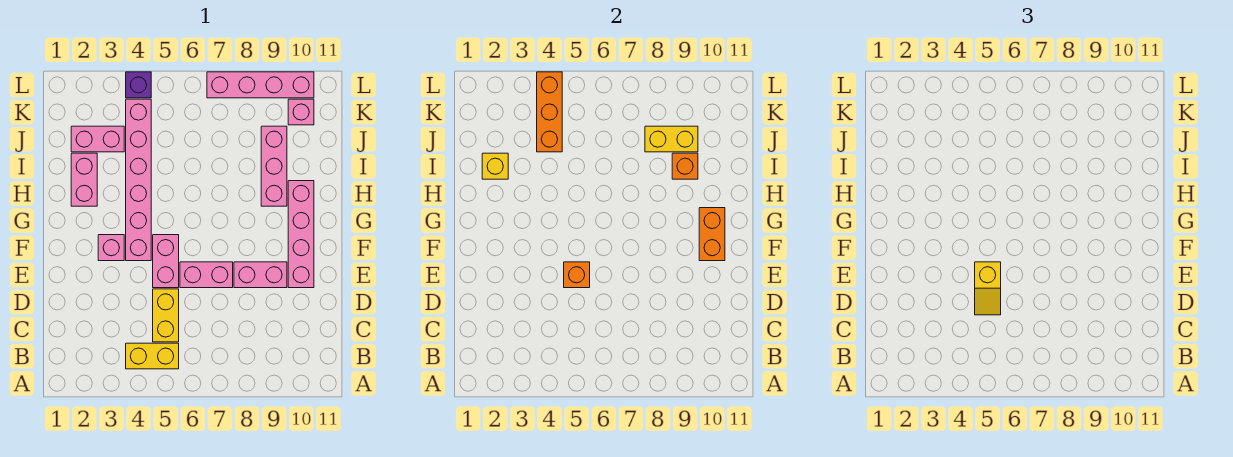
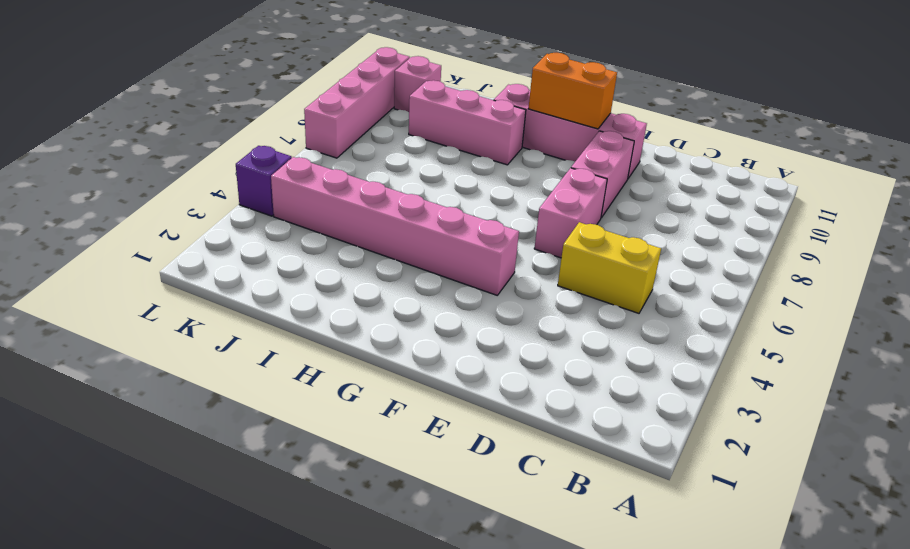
none -> yellow brick B4:B5 level 1
none -> pink brick E5:F5 level 1
none -> pink brick F3 level 1

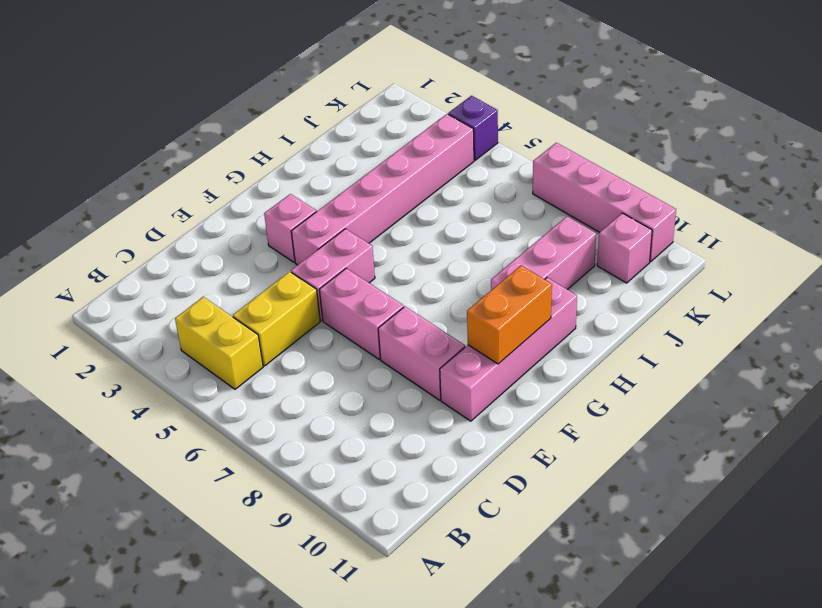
none -> pink brick H2:I2 level 1
none -> pink brick J2:J3 level 1
none -> orange brick E5 level 2

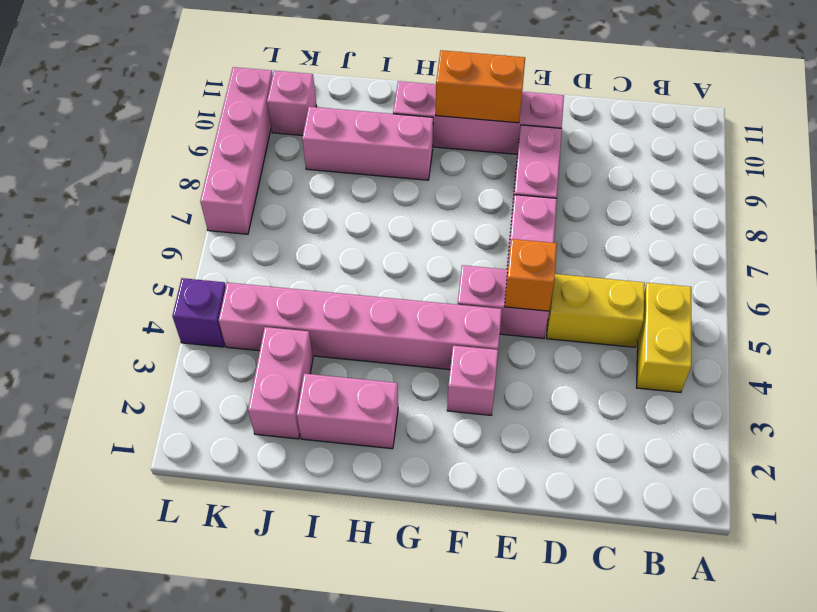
none -> yellow brick I2 level 2
none -> orange brick I9 level 2
none -> orange brick J4:L4 level 2

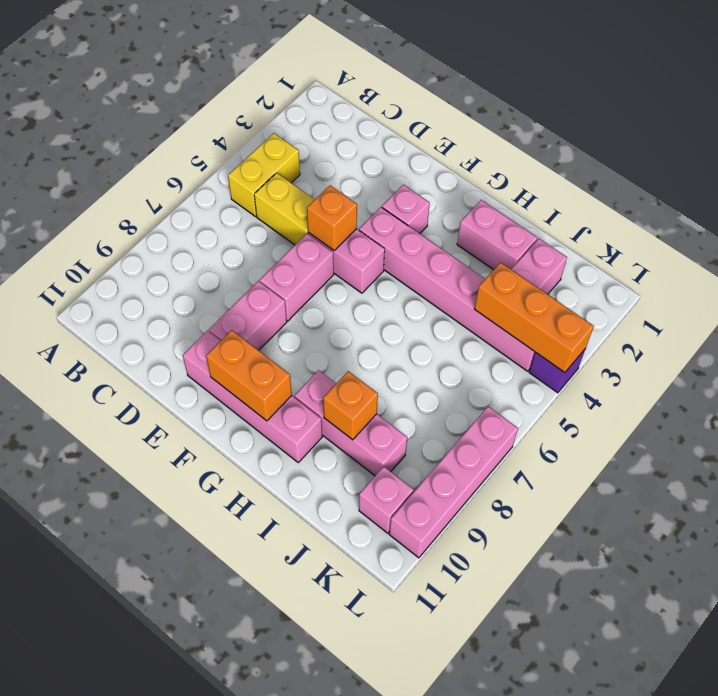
none -> yellow brick I2 level 2
none -> yellow brick J8:J9 level 2
none -> yellow slope D5:E5 level 3 top E

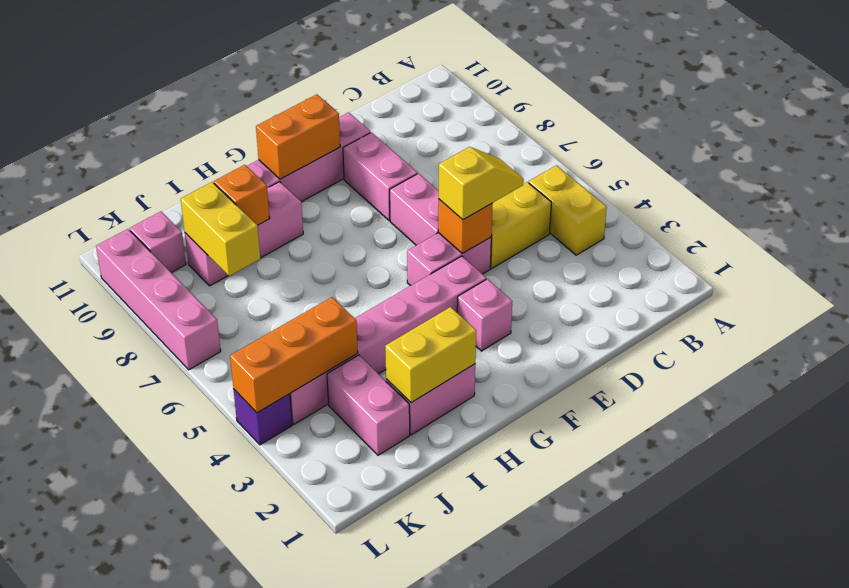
yellow brick H2:I2 level 2 -> yellow brick I2 level 2

